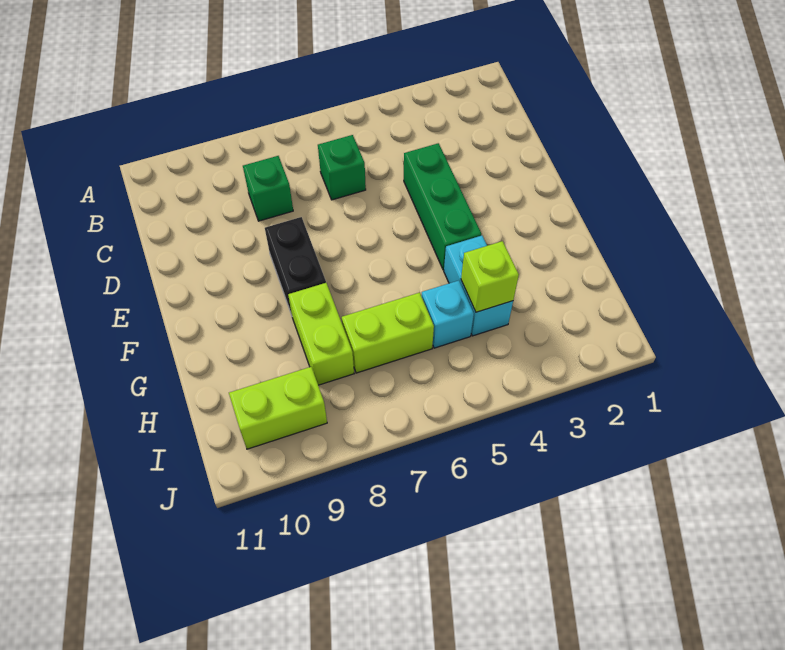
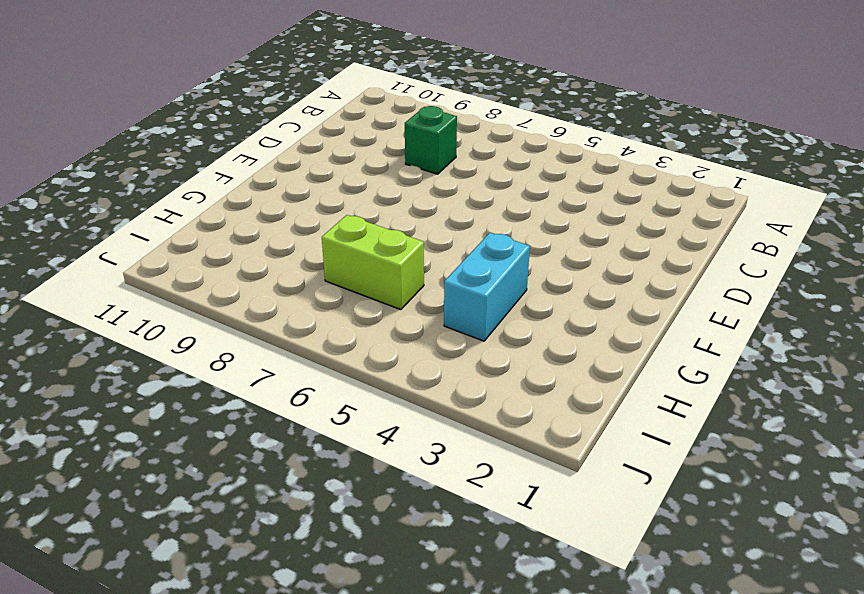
none -> green brick C6 level 1
none -> green brick D4:F4 level 1

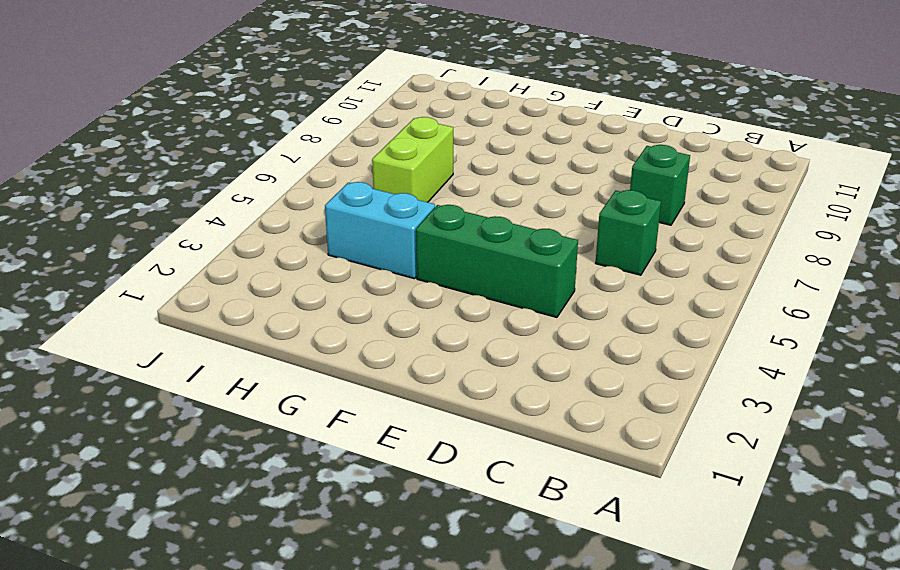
none -> black brick E8:F8 level 1
none -> lime brick G8:H8 level 1

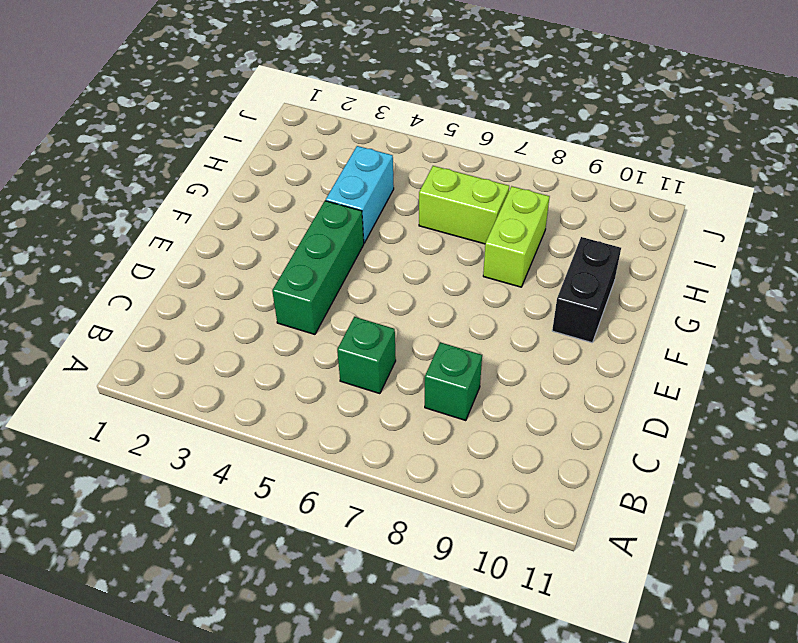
black brick F10:G10 level 1 -> black brick E8:F8 level 1
none -> cyan brick H5 level 1
none -> lime brick I9:I10 level 1

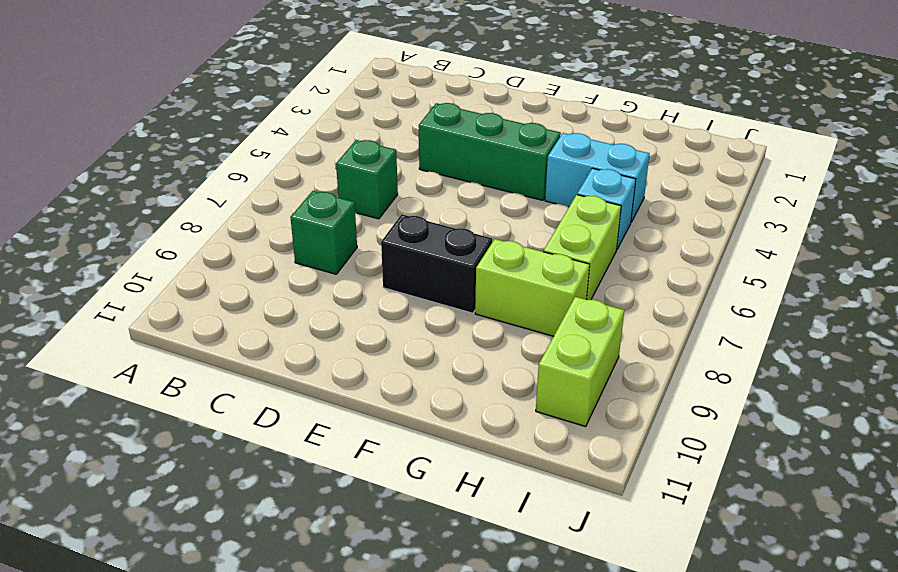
none -> lime brick H4 level 2

